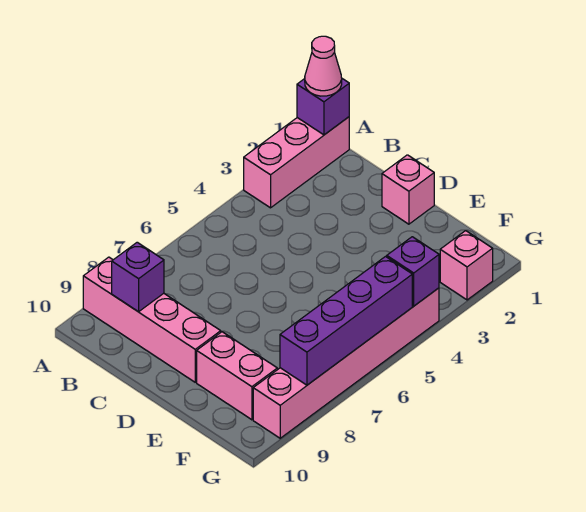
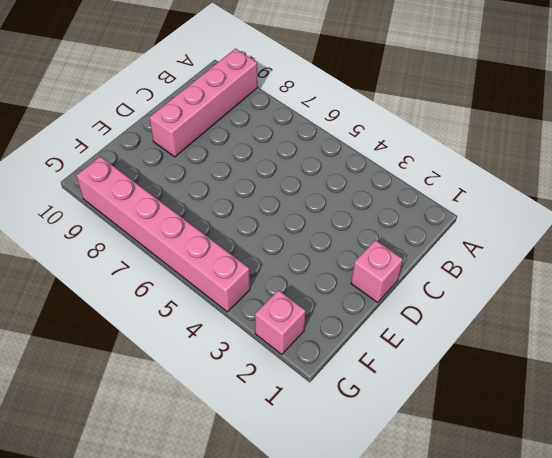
none -> pink brick A1:A3 level 1
none -> pink brick E9:F9 level 1

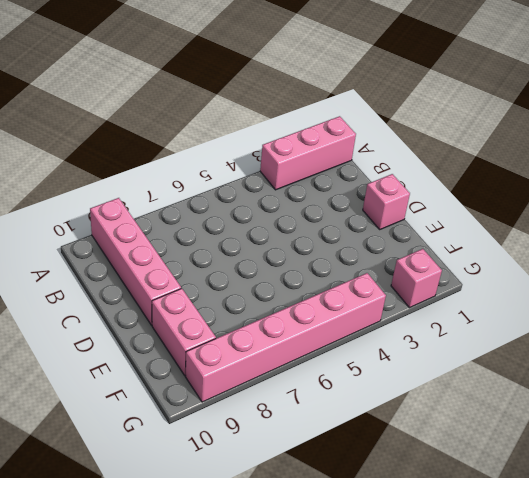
none -> purple brick A1 level 2
none -> purple brick B9 level 2

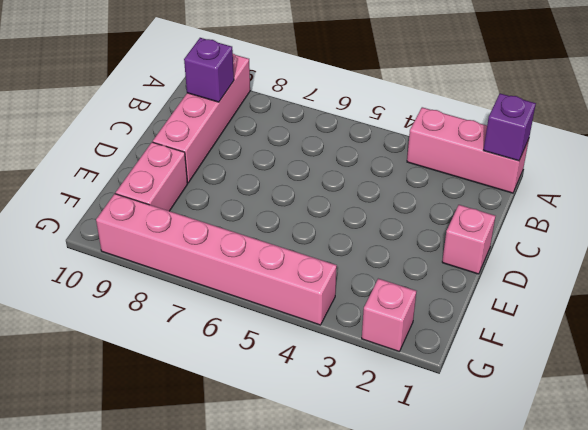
none -> purple brick G4 level 2
none -> purple brick G5:G8 level 2

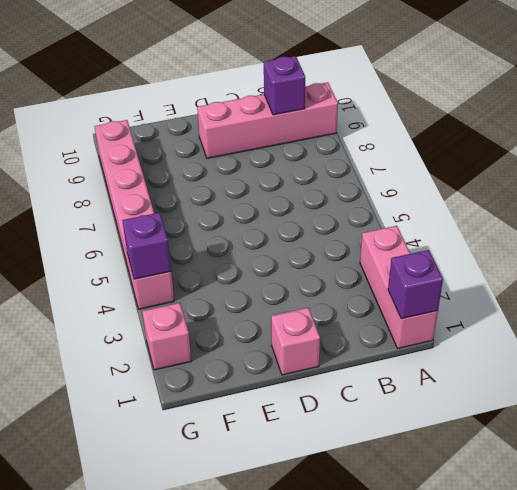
none -> pink brick E9:F9 level 1
none -> purple brick G5:G8 level 2

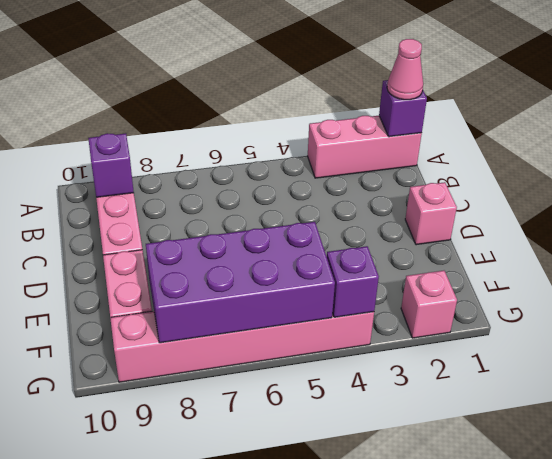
purple brick F5:G8 level 2 -> purple brick G5:G8 level 2

